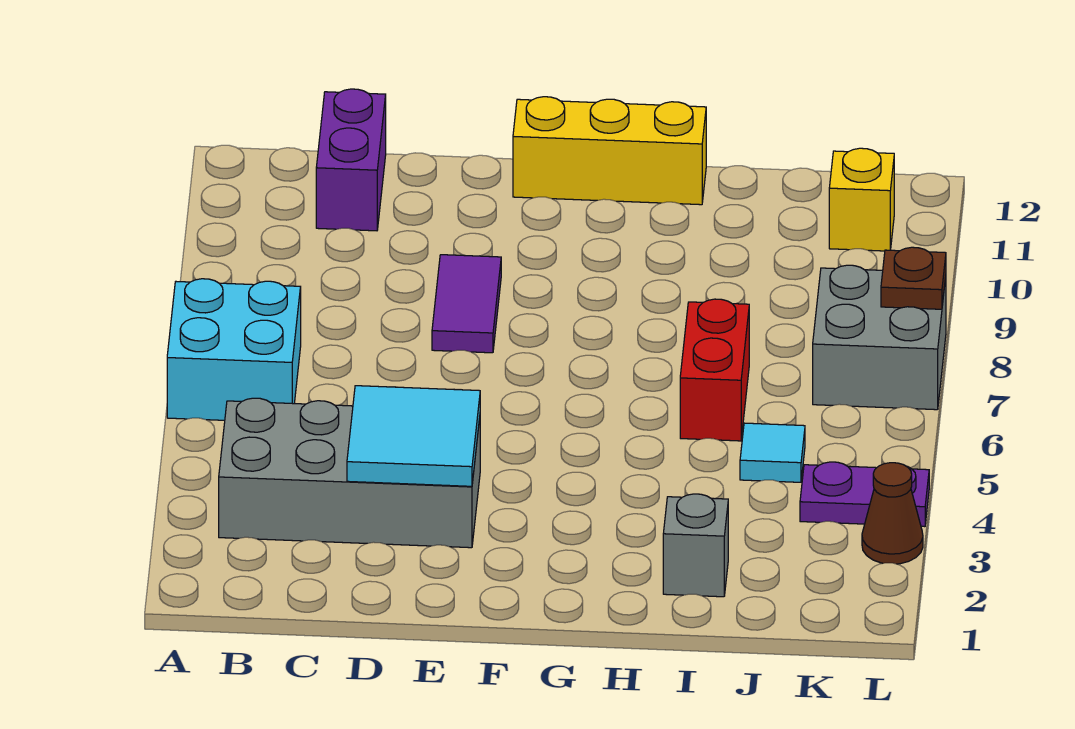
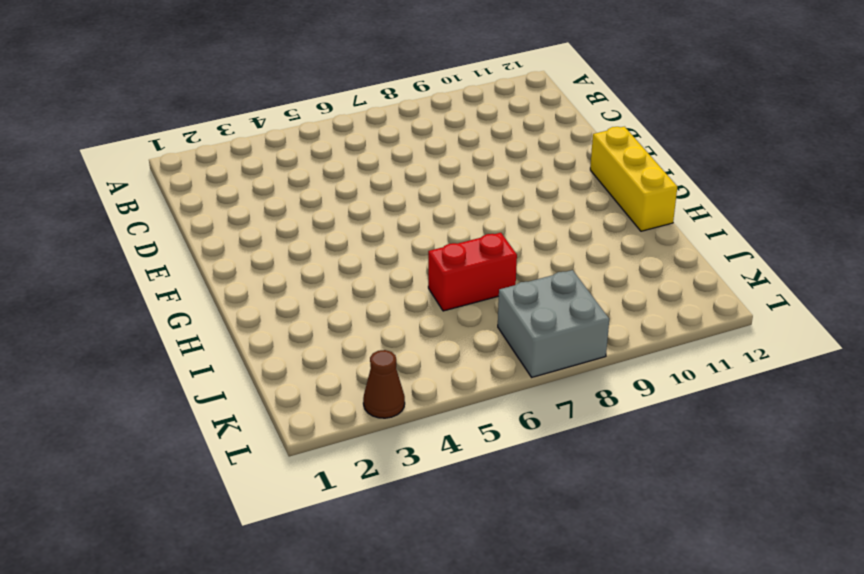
none -> cyan brick A6:B7 level 1
none -> grey brick B3:E4 level 1
none -> purple brick C11:C12 level 1

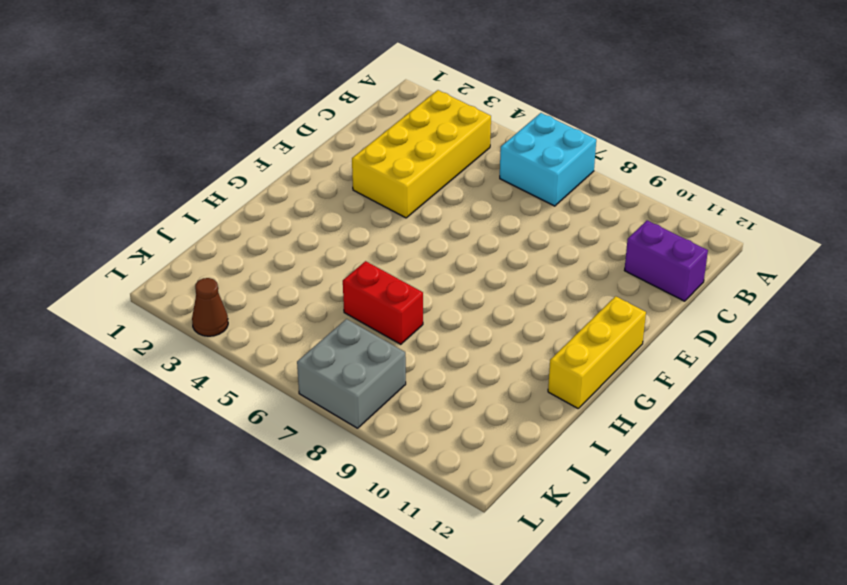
yellow brick B3:E4 level 1 -> grey brick B3:E4 level 1
none -> purple tile E8:E9 level 1
none -> grey brick I2 level 1
none -> cyan tile J5 level 1

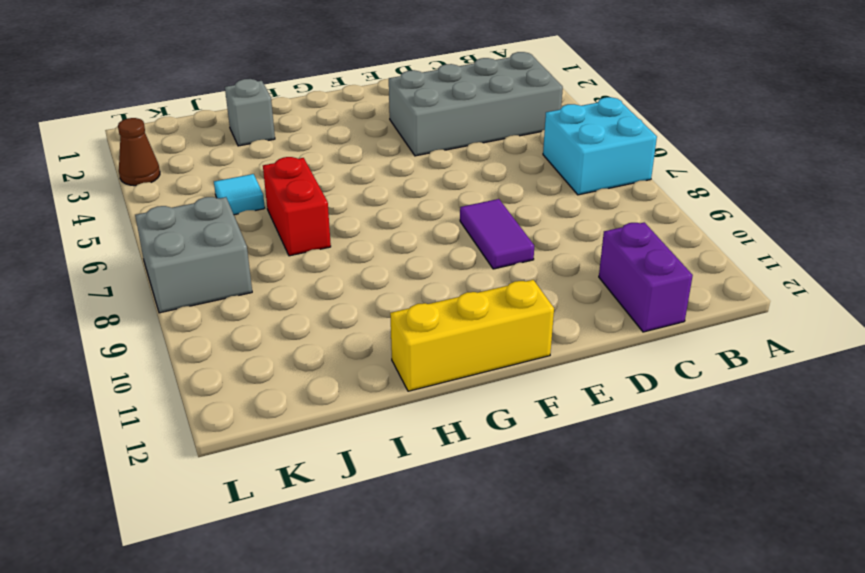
none -> purple plate K4:L4 level 1
none -> yellow brick K11 level 1
none -> cyan tile D3:E4 level 2

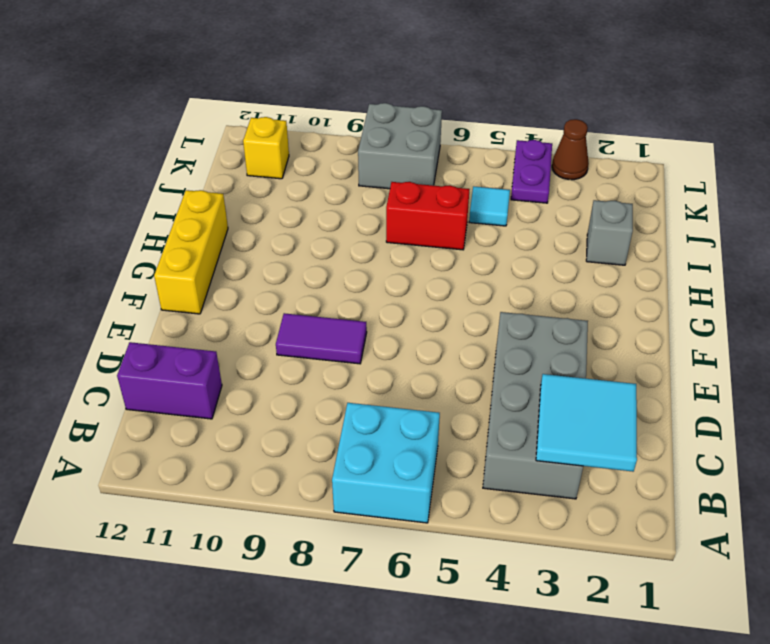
cyan tile B2:C3 level 2 -> cyan tile D3:E4 level 2
none -> brown plate L8 level 2

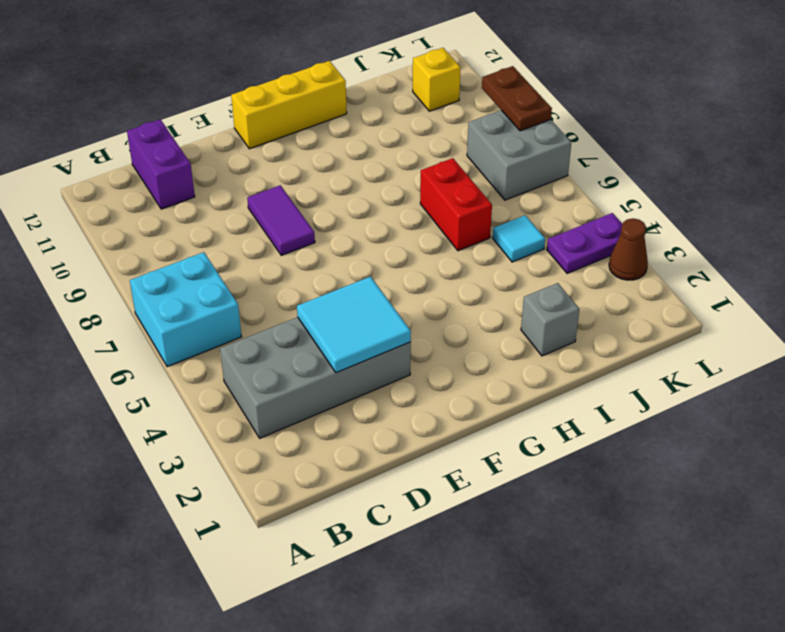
brown plate L8:L9 level 2 -> brown plate L8 level 2

